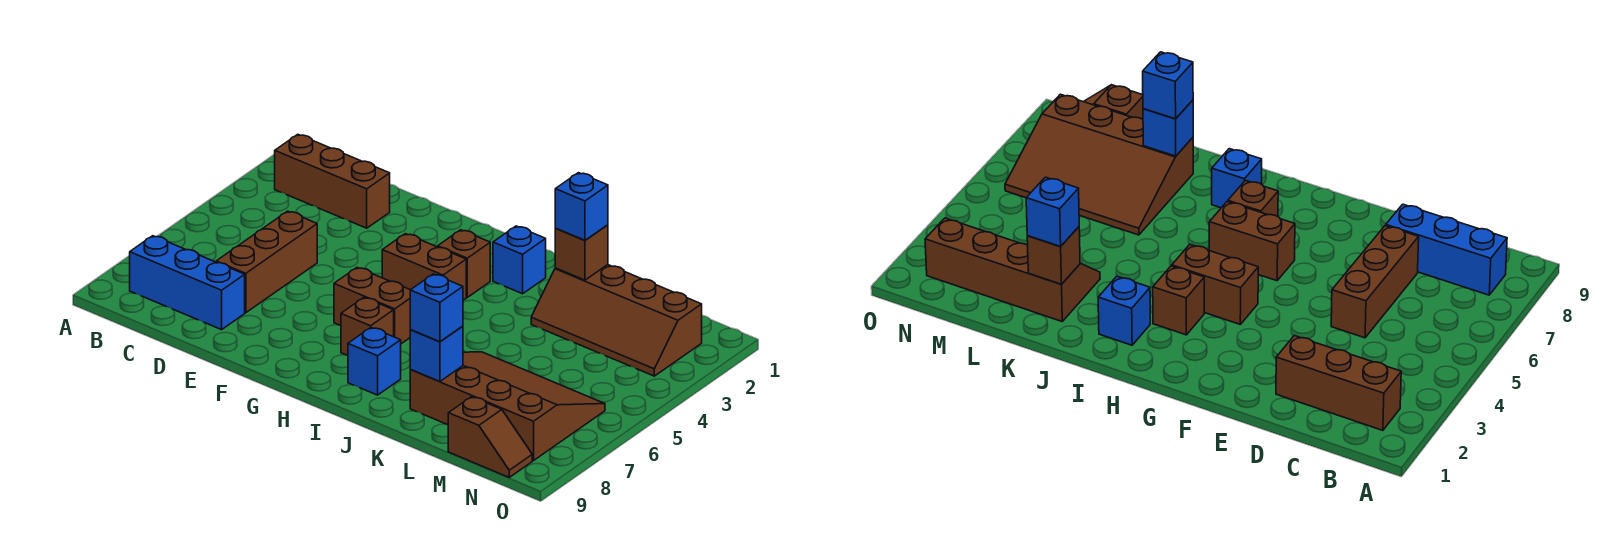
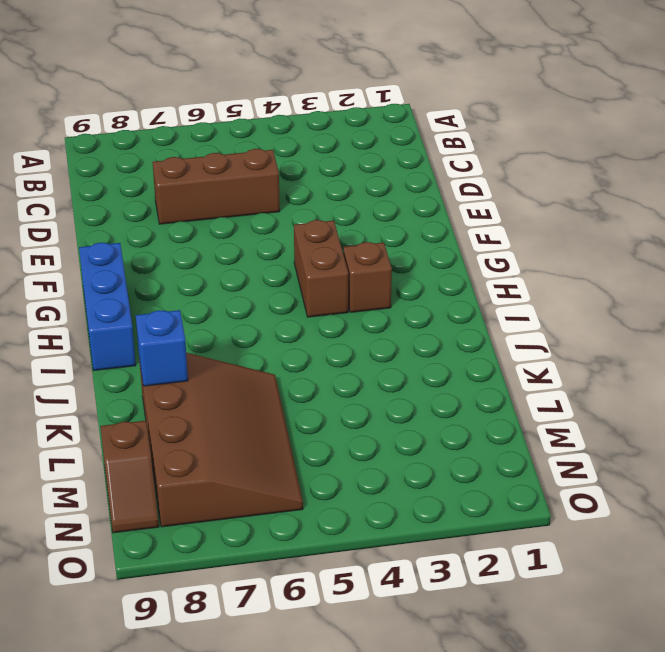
blue brick G9:I9 level 1 -> blue brick B8:D8 level 1
none -> brown brick B2:D2 level 1
none -> brown brick G6:H6 level 1
none -> brown brick H7 level 1

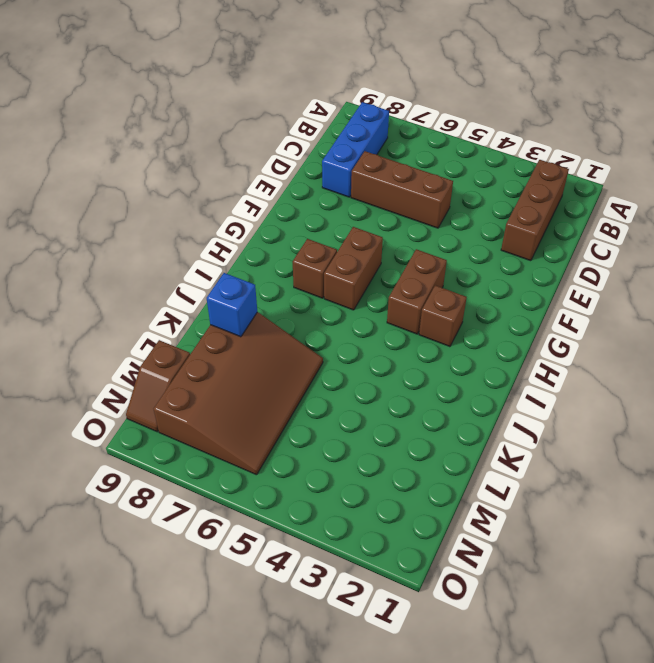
none -> blue brick I2 level 1
none -> blue brick I8 level 1
none -> brown slope K2:N3 level 1 top 2

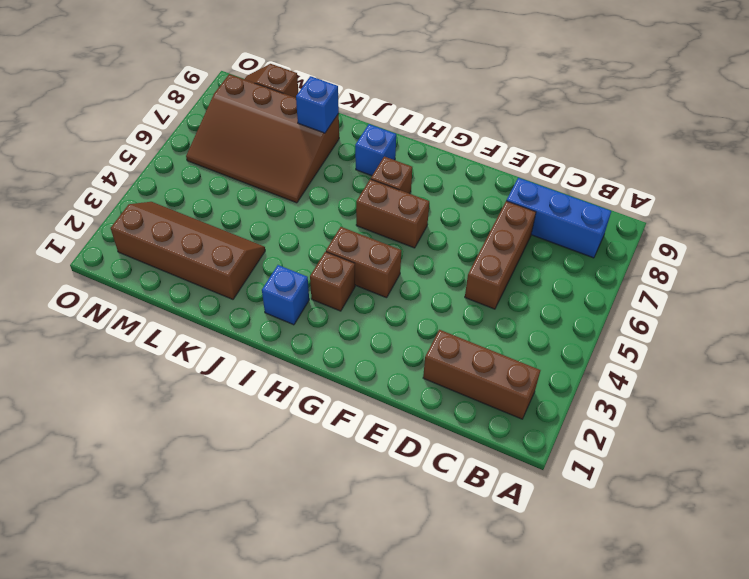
none -> brown brick K2 level 2
none -> blue brick K2 level 3
none -> blue brick K8 level 3

